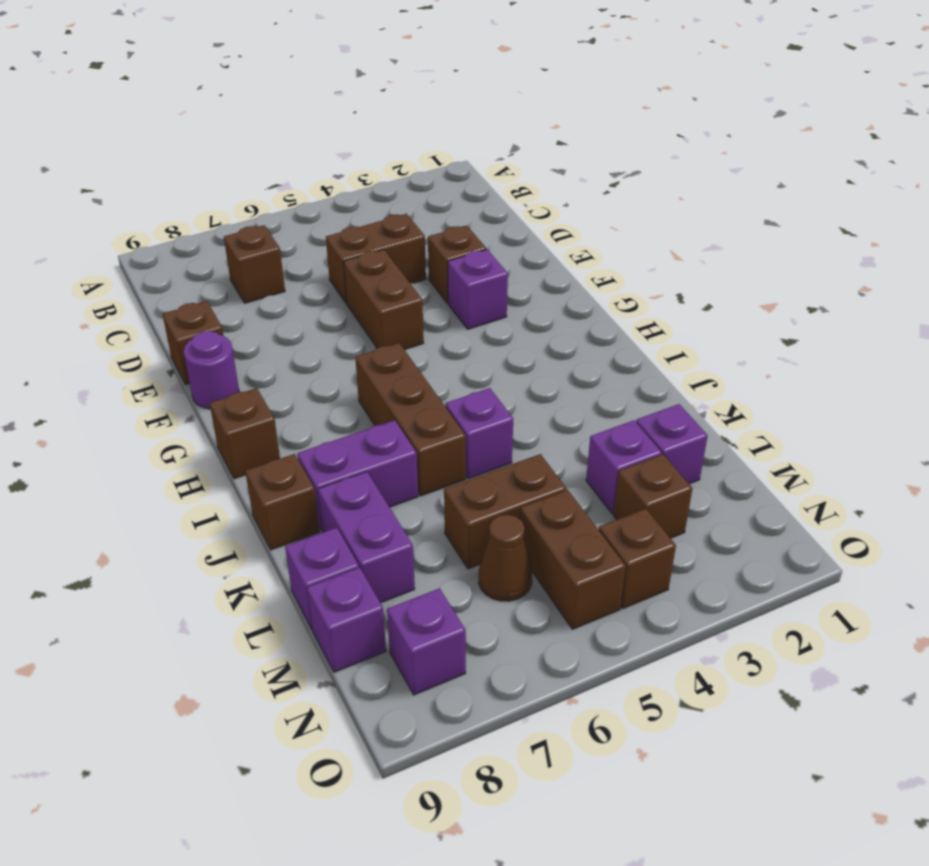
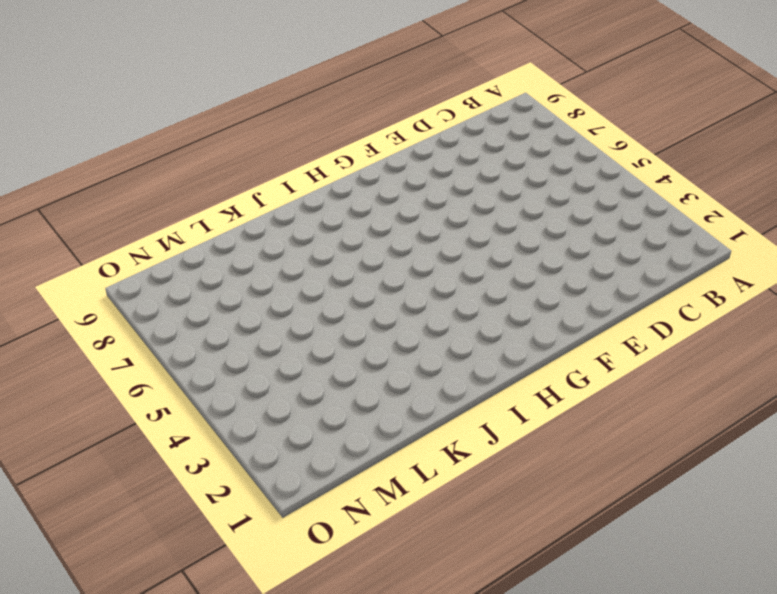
none -> brown brick C7 level 1
none -> brown brick D4:D5 level 1
none -> brown brick E3 level 1

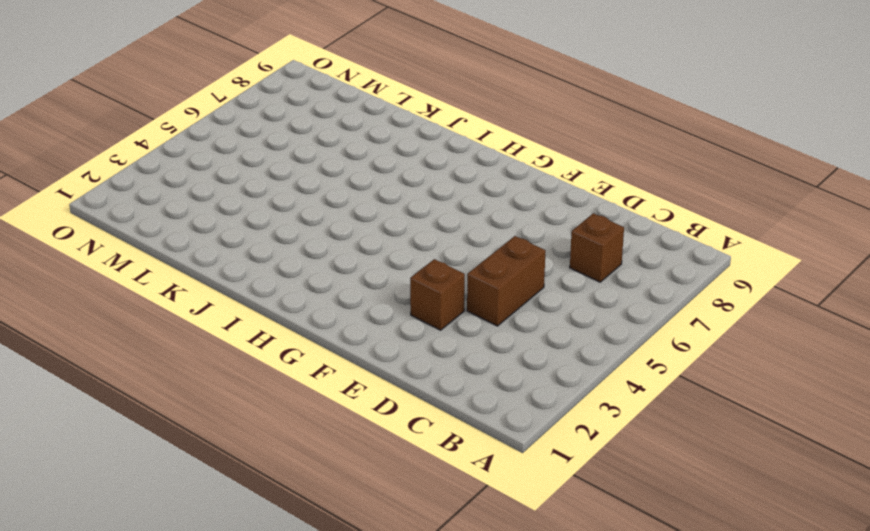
none -> brown brick E5:F5 level 1
none -> brown brick E9 level 1
none -> purple brick F3 level 1

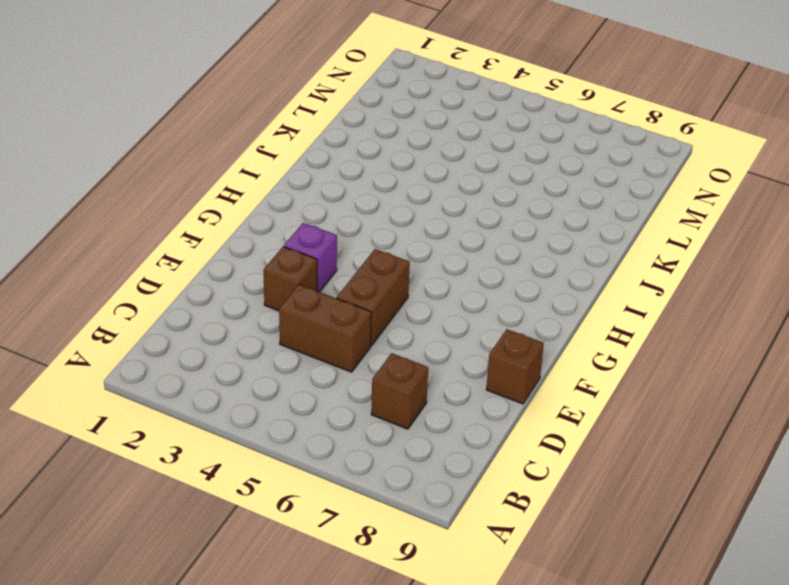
none -> purple round brick F9 level 1
none -> brown brick H6:J6 level 1
none -> brown brick H9 level 1

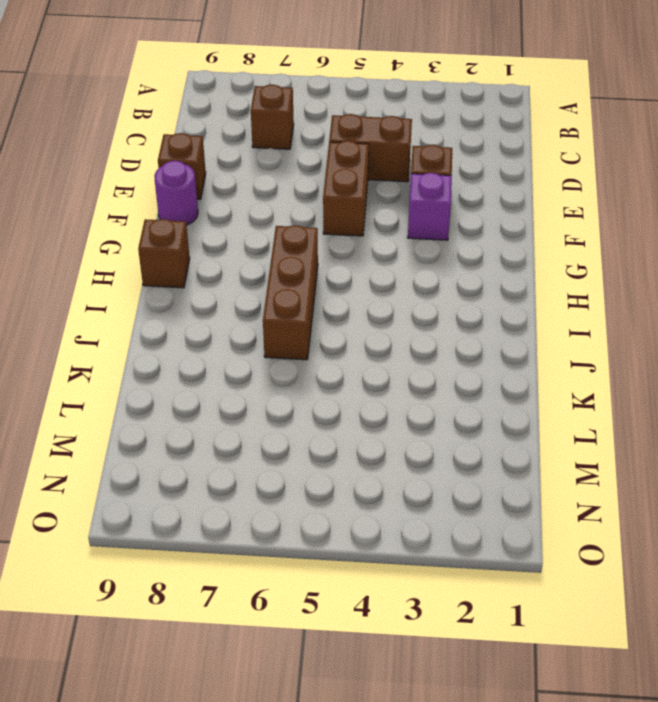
none -> purple brick J5 level 1
none -> purple brick J7:J8 level 1
none -> brown brick J9 level 1

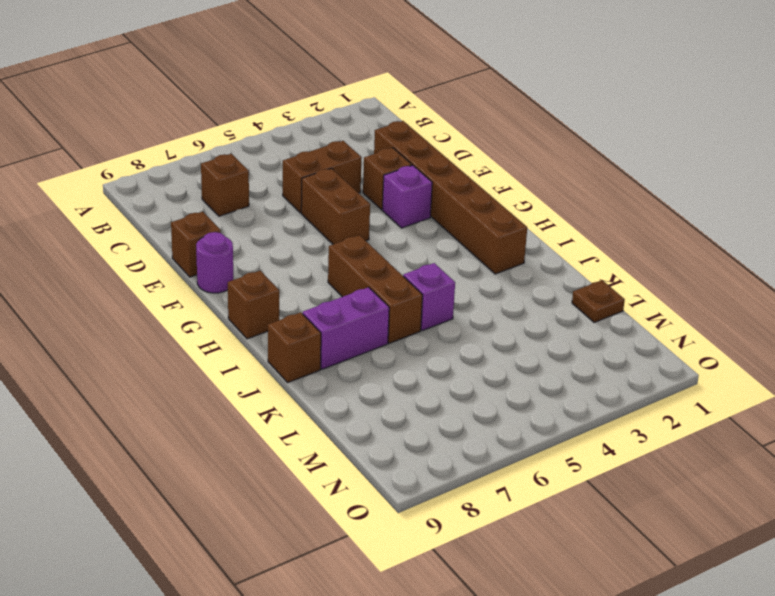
brown brick D2:I2 level 1 -> none
brown plate L1 level 1 -> none
none -> purple brick K8:L8 level 1
none -> purple brick L2 level 1
none -> purple brick L3 level 1

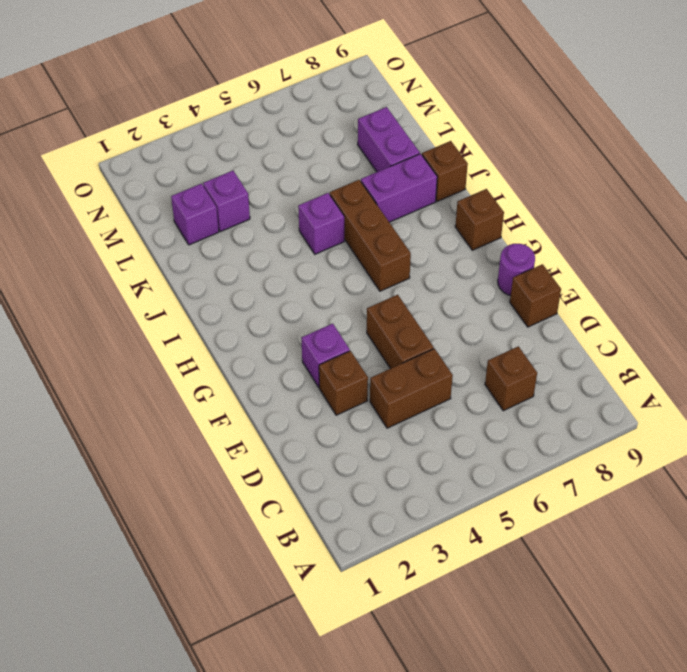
none -> brown brick L5:L6 level 1
none -> purple brick L9 level 1
none -> brown brick M3 level 1

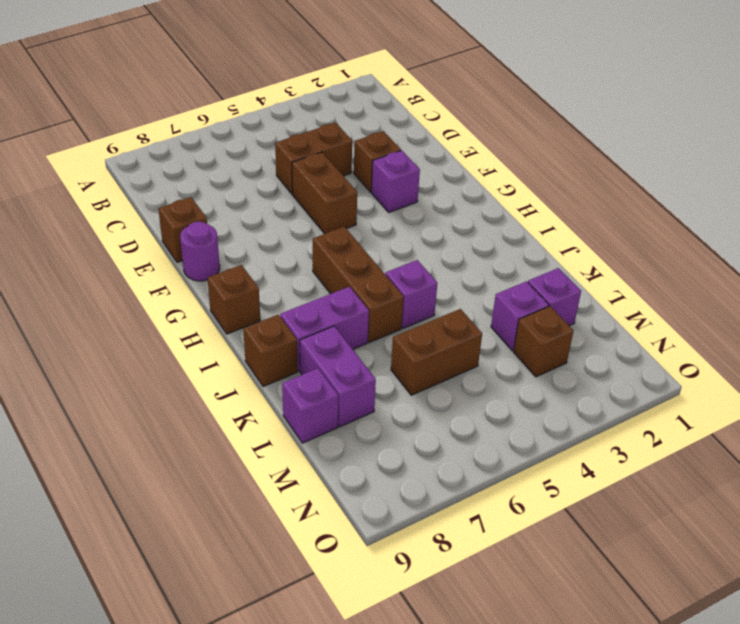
none -> brown brick C7 level 1
none -> brown brick M5:N5 level 1
none -> brown cone M6 level 1

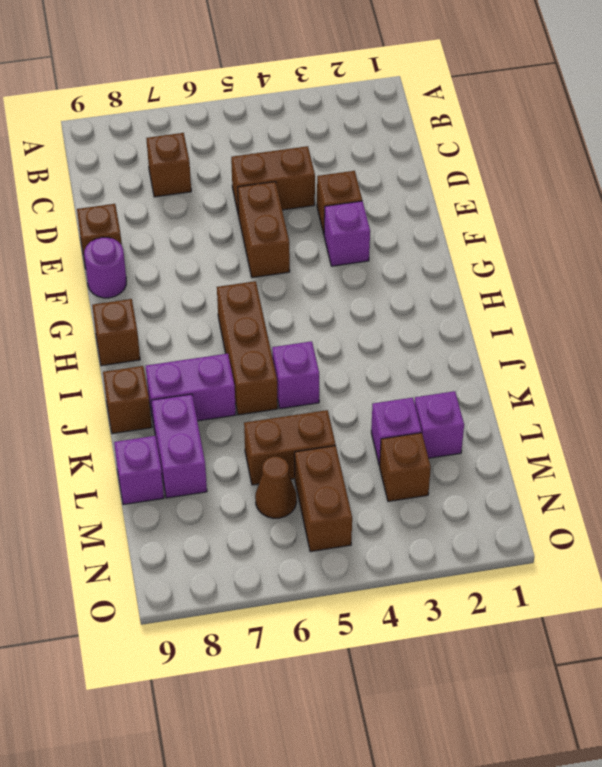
none -> purple brick M9 level 1
none -> brown brick N4 level 1
none -> purple brick N8 level 1

